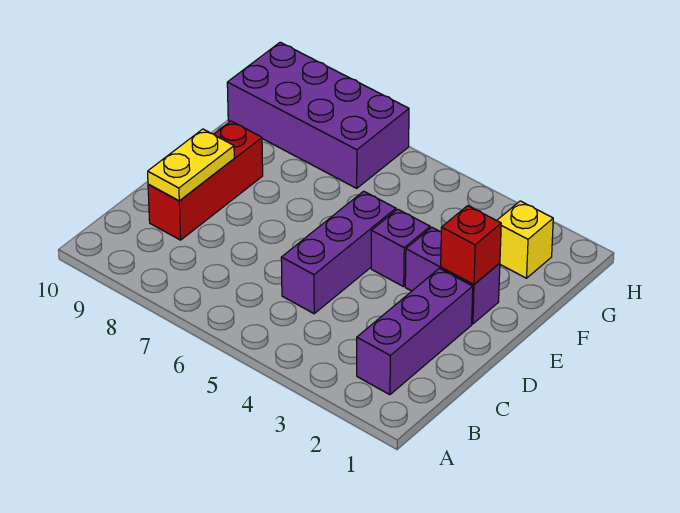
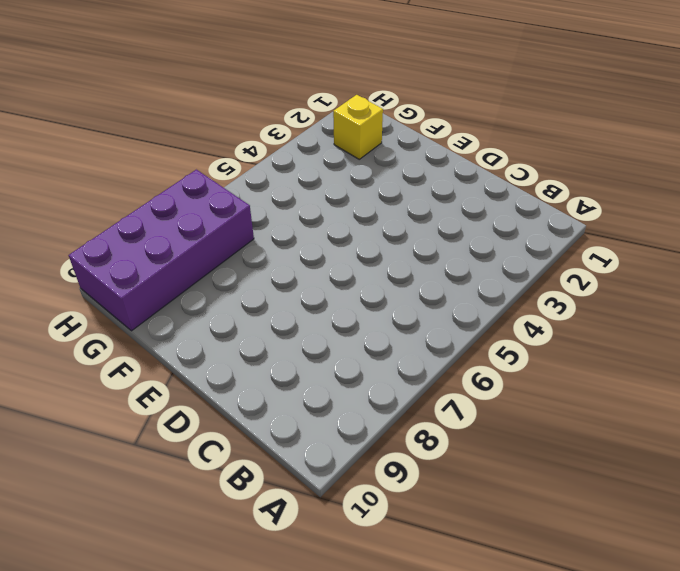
none -> purple brick B2:D2 level 1
none -> purple brick C5:E5 level 1

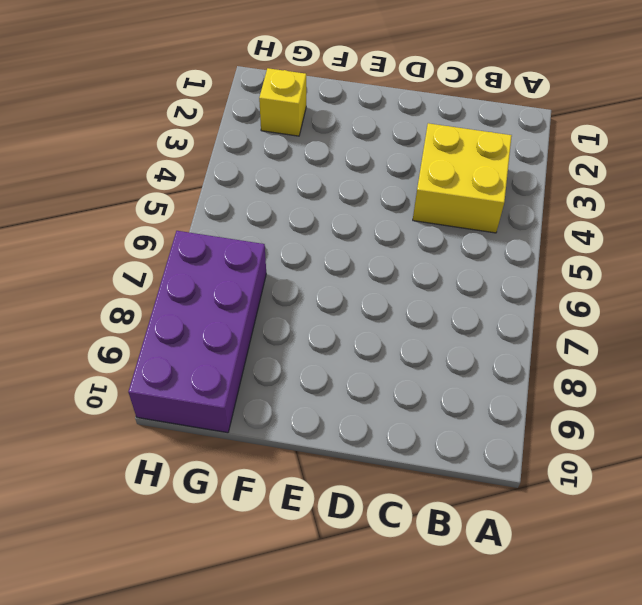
yellow brick B3:C4 level 1 -> none
none -> purple brick B2:D2 level 1
none -> purple brick C5:E5 level 1

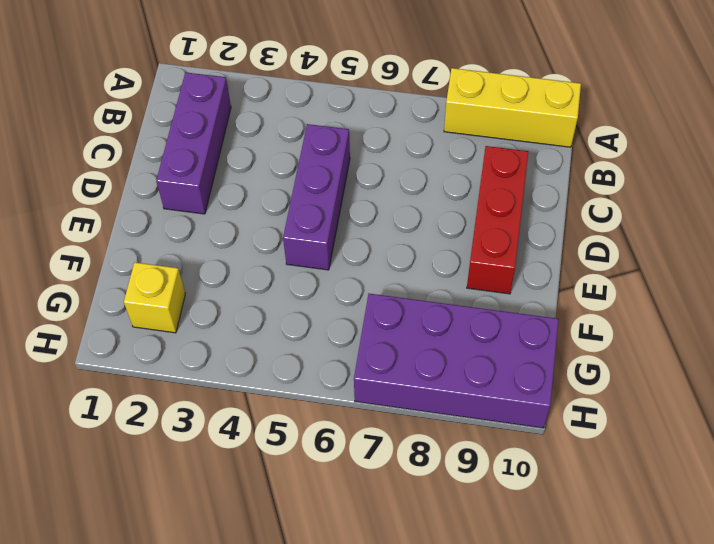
yellow brick A8:A10 level 1 -> none
none -> purple brick E2:E3 level 1
none -> purple brick E4 level 1

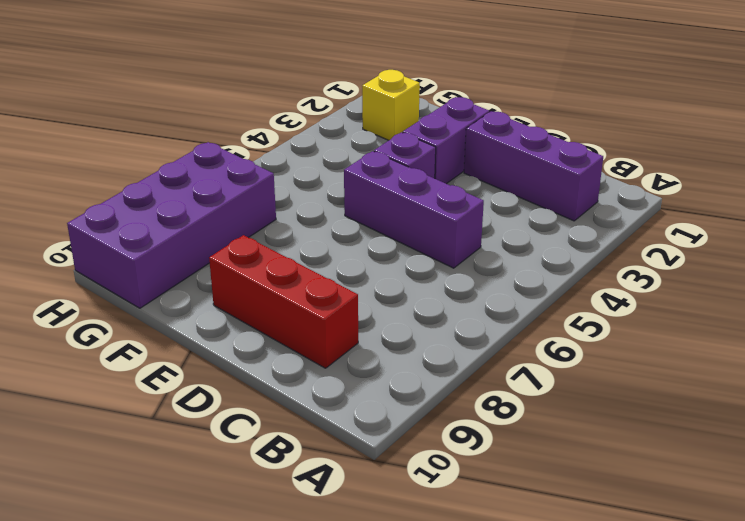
none -> yellow plate C9:D9 level 2
none -> red brick E2 level 2

